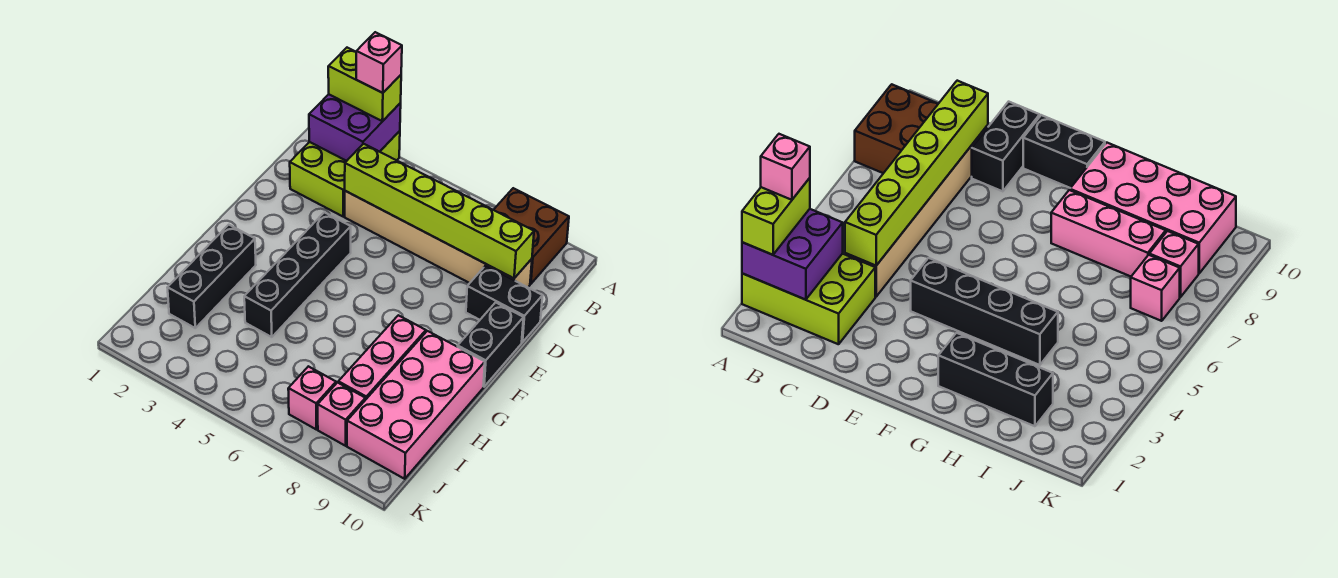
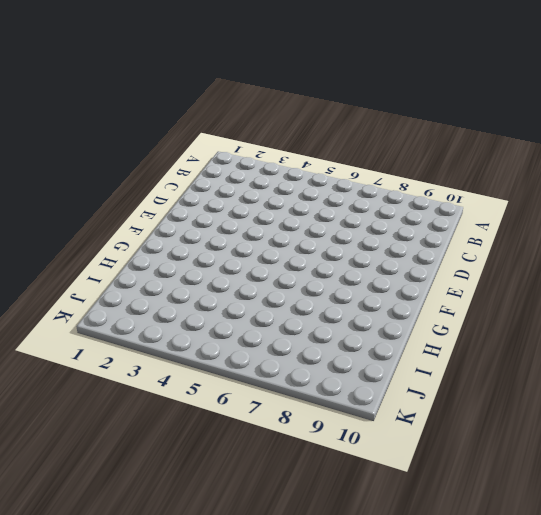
none -> lime brick A2:C3 level 1
none -> brown brick A8:B9 level 1
none -> tan brick C4:C9 level 1

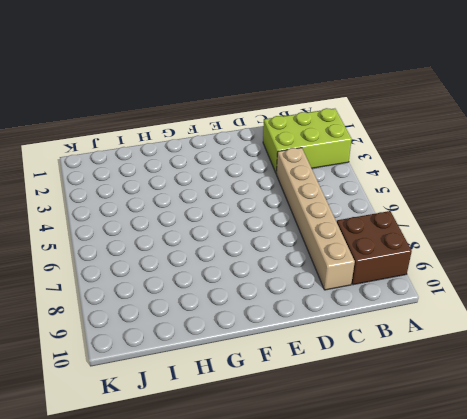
none -> black brick D9:D10 level 1
none -> black brick E4:H4 level 1
none -> black brick E10:F10 level 1

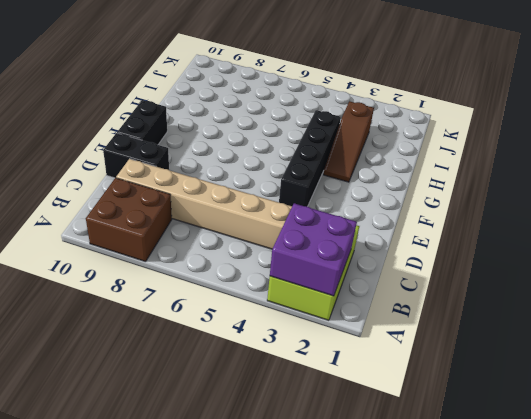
brown slope G3:I3 level 1 top I -> none
none -> black brick G2:I2 level 1
none -> pink brick G8:I8 level 1
none -> pink brick G9:J10 level 1

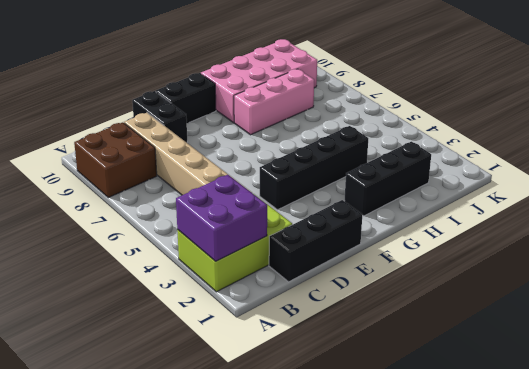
black brick C1:E1 level 1 -> none
none -> pink brick J7 level 1
none -> pink brick J8 level 1
none -> lime brick C4:C9 level 2

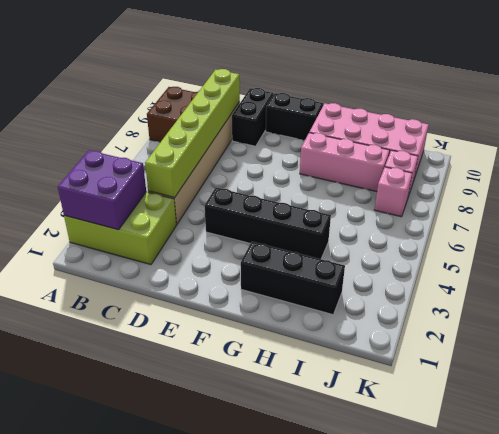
none -> lime brick A2:A3 level 3
none -> pink brick A3 level 4

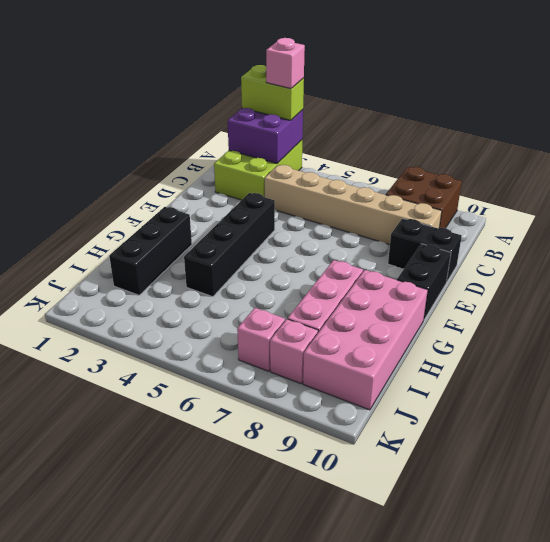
none -> lime brick C4:C9 level 2

